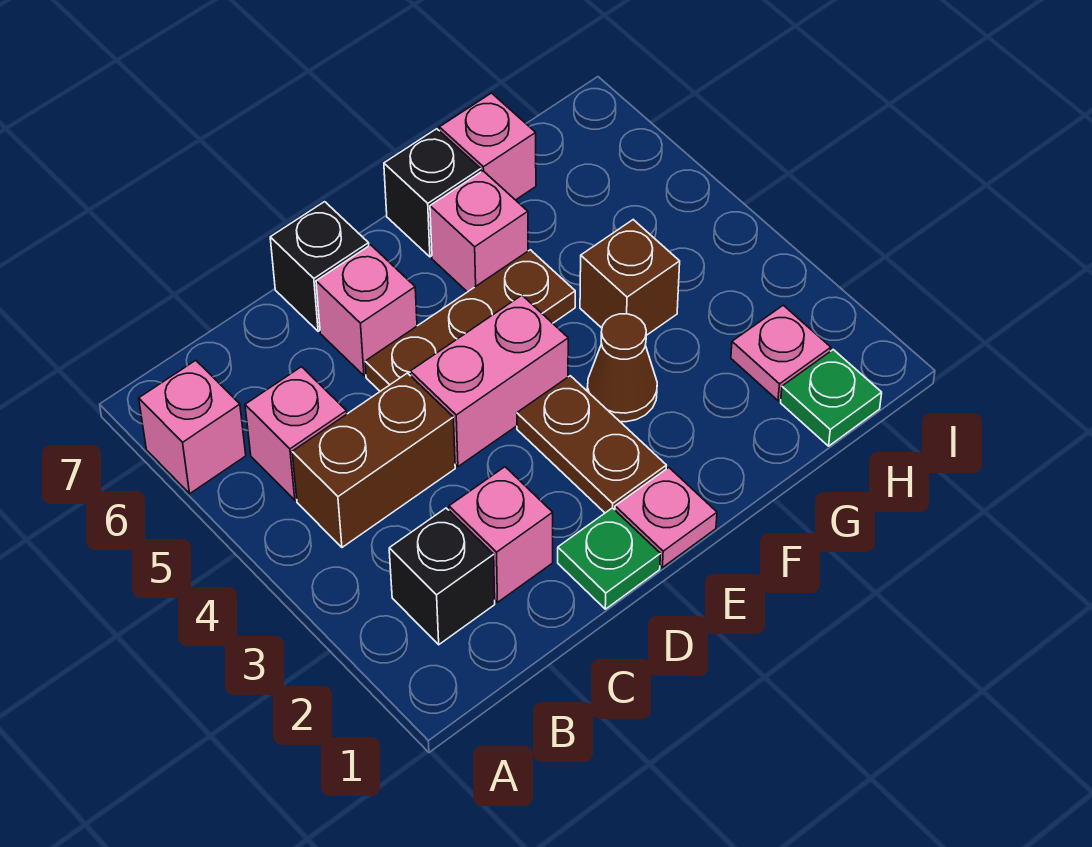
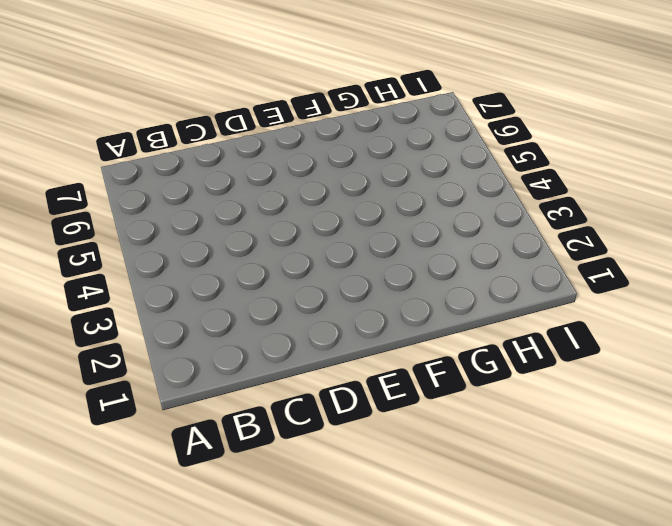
none -> pink brick A6 level 1
none -> black brick B2 level 1
none -> brown brick B4:C4 level 1

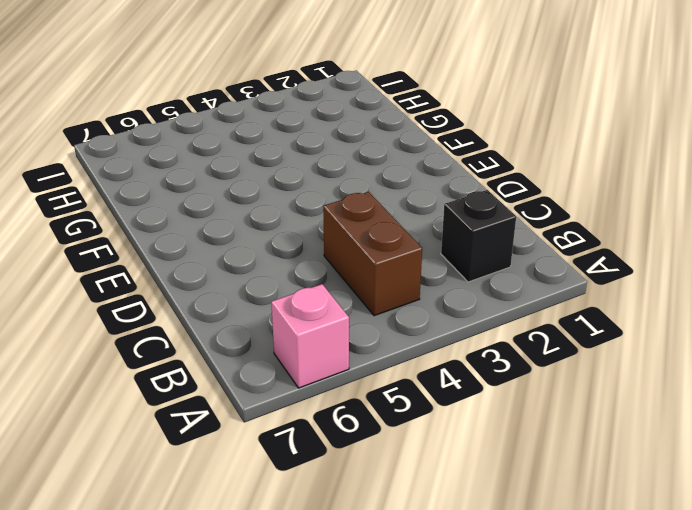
none -> pink brick B5 level 1
none -> pink brick C2 level 1
none -> green plate D1 level 1

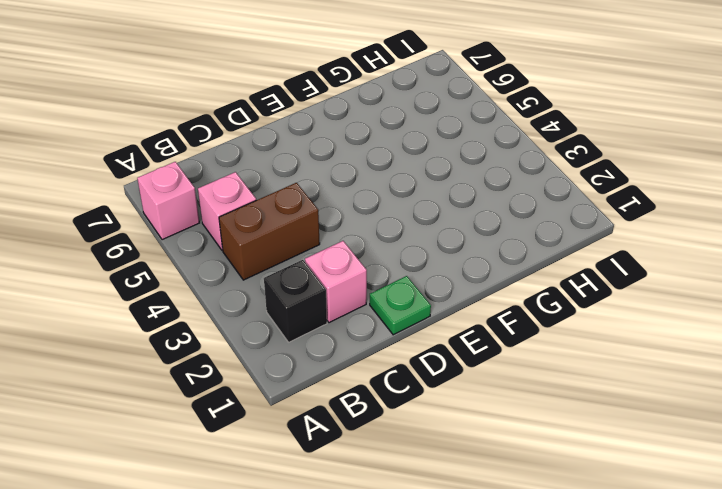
none -> pink brick D4:E4 level 1
none -> brown plate D5:F5 level 1
none -> pink brick D6 level 1

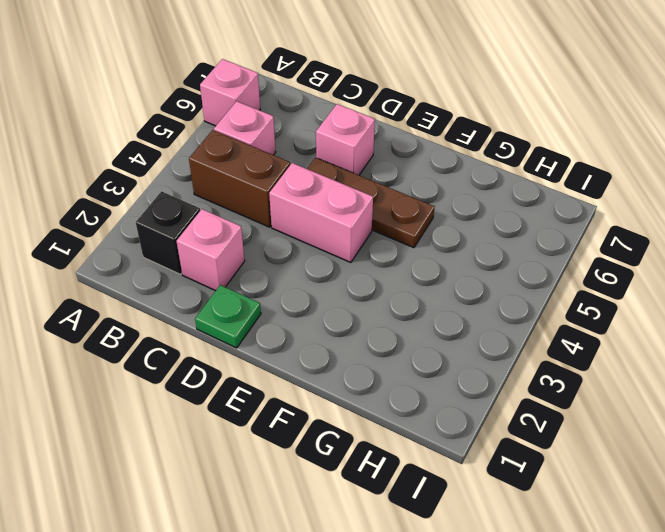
none -> black brick D7 level 1
none -> pink plate E1 level 1
none -> brown plate E2:E3 level 1

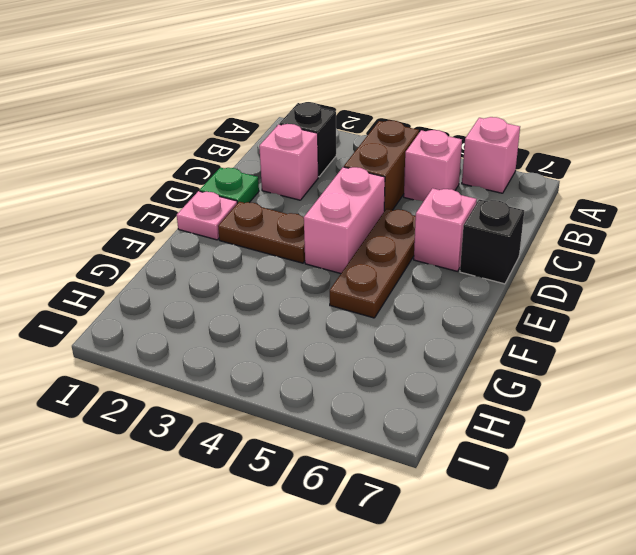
none -> brown cone F3 level 1
none -> pink brick F6 level 1
none -> black brick F7 level 1

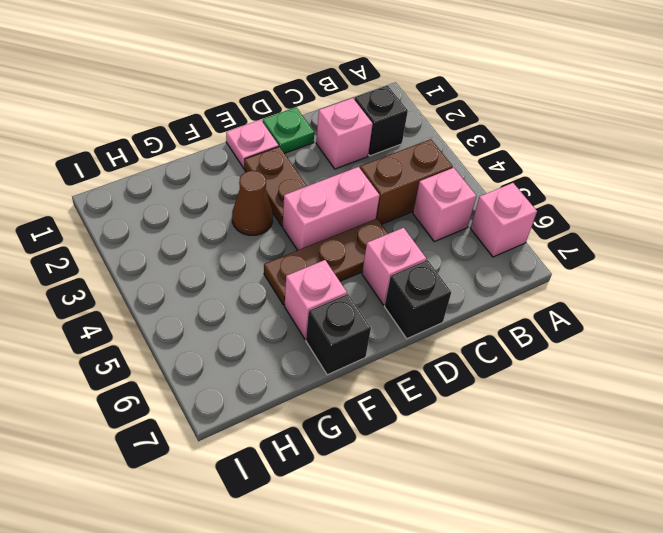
none -> brown brick G4 level 1
none -> pink brick G7 level 1
none -> green plate H1 level 1

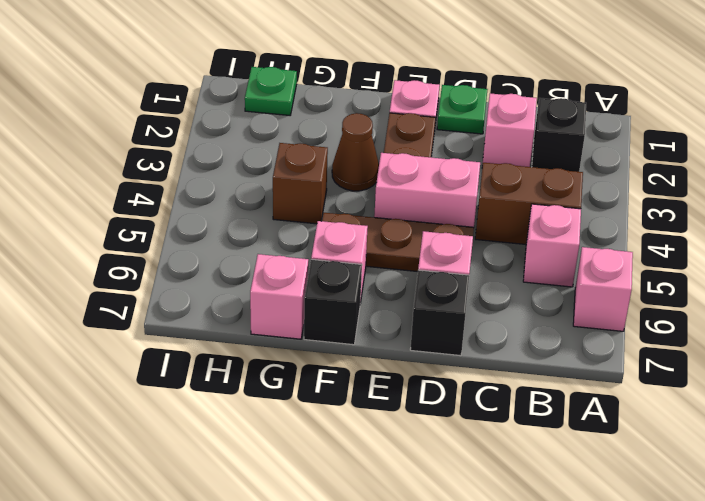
none -> pink plate H2 level 1

